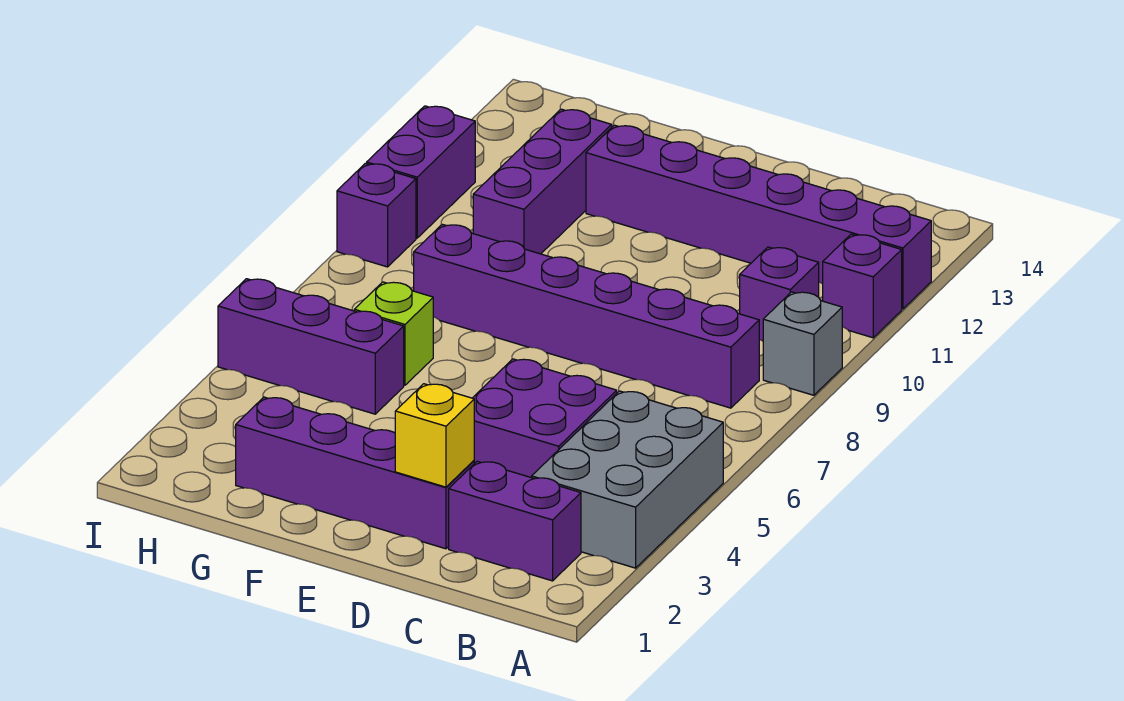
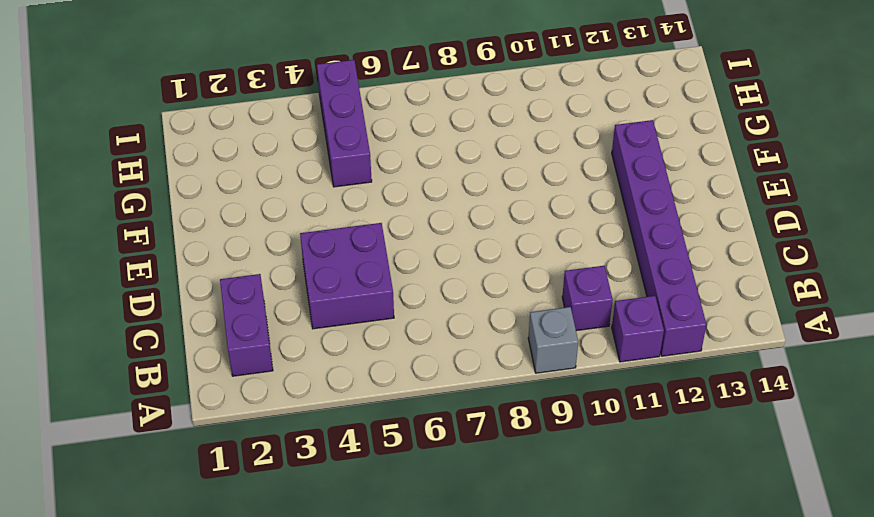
none -> grey brick A3:B5 level 1
none -> purple brick B8:G8 level 1
none -> purple brick D2:G2 level 1

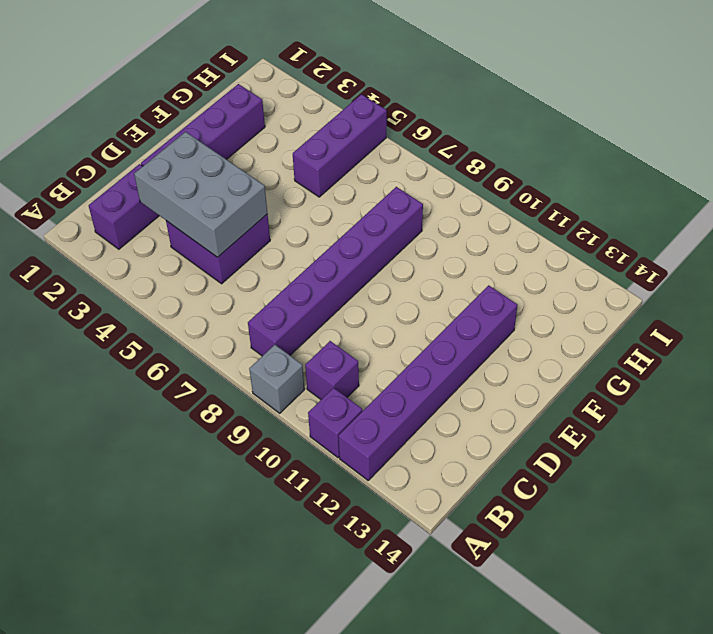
grey brick C3:D5 level 2 -> grey brick A3:B5 level 1
none -> lime brick G6 level 1
none -> purple brick G10:G12 level 1
none -> purple brick I9 level 1

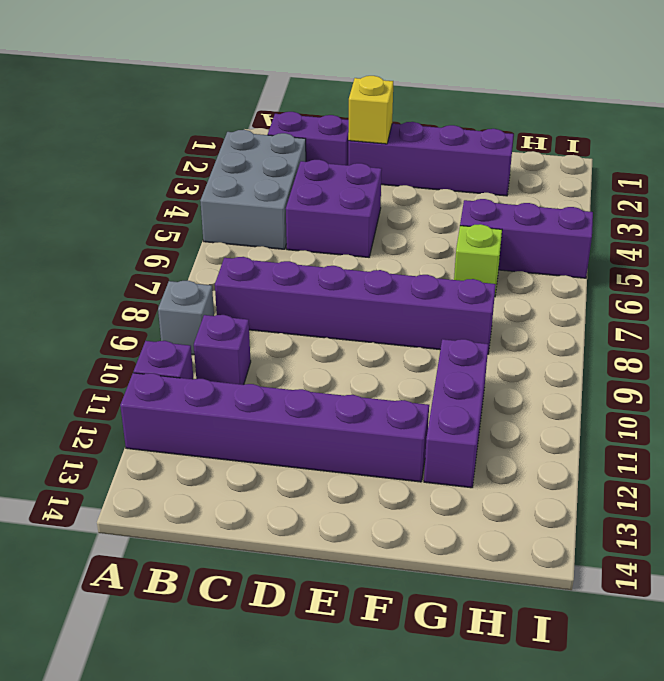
none -> purple brick I9 level 1
none -> purple brick I10:I11 level 1

